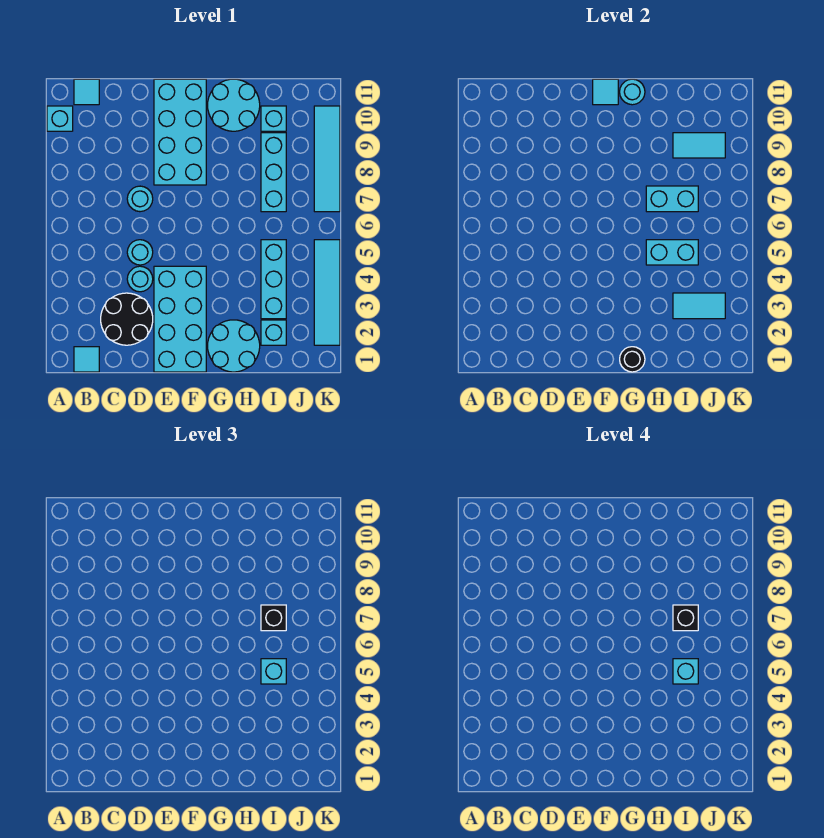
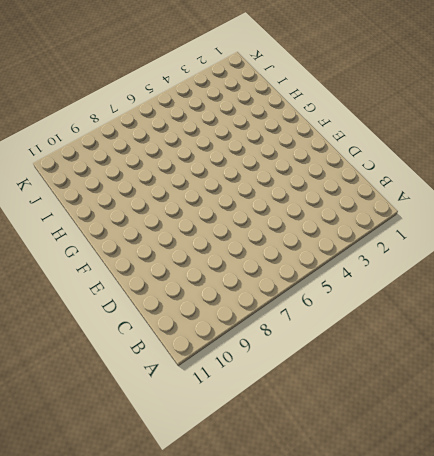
none -> cyan brick A10 level 1
none -> cyan tile B1 level 1
none -> cyan tile B11 level 1

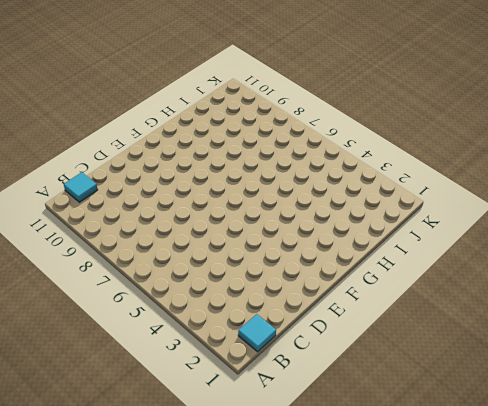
none -> cyan brick A10 level 1
none -> black round brick C2:D3 level 1
none -> cyan round brick D4 level 1

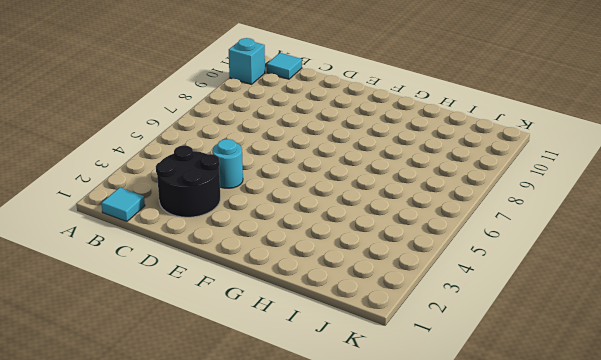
none -> cyan round brick D5 level 1
none -> cyan round brick D7 level 1
none -> cyan brick E1:F4 level 1

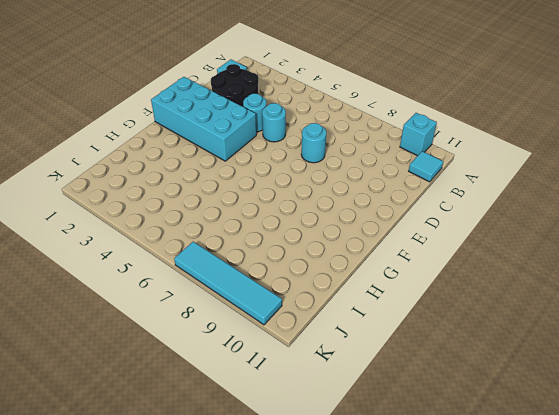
none -> cyan brick E8:F11 level 1
none -> cyan round brick G1:H2 level 1
none -> cyan round brick G10:H11 level 1

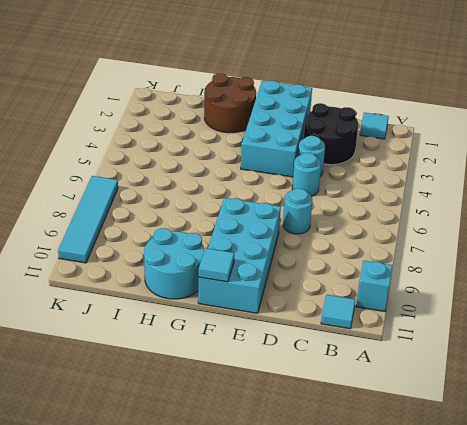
brown round brick G1:H2 level 1 -> cyan round brick G1:H2 level 1
none -> cyan brick I2 level 1
none -> cyan brick I3:I5 level 1
none -> cyan brick I7:I9 level 1

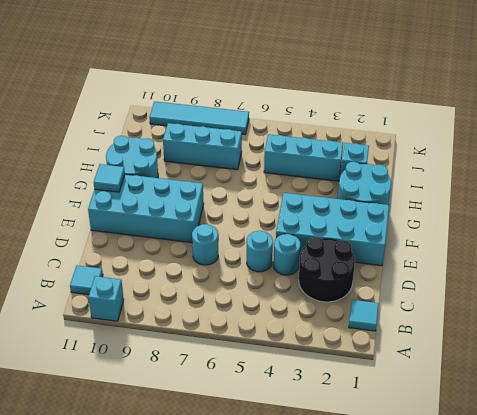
none -> cyan brick I10 level 1
none -> cyan tile K2:K5 level 1
none -> black round brick G1 level 2

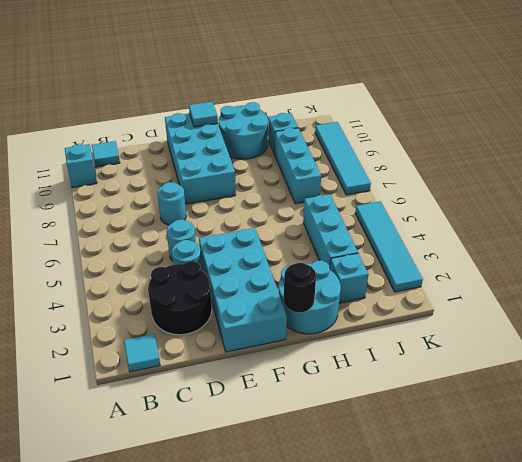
none -> cyan round brick G11 level 2
none -> cyan brick H5:I5 level 2
none -> cyan brick H7:I7 level 2

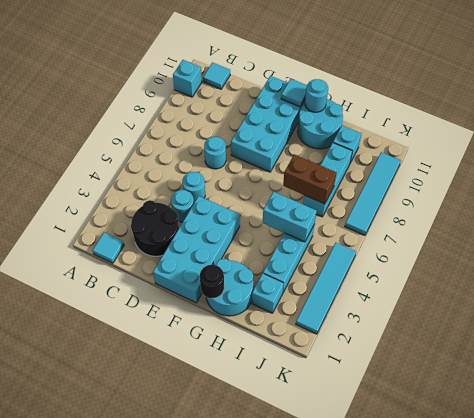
brown brick H7:I7 level 2 -> cyan brick H7:I7 level 2
none -> cyan tile I3:J3 level 2
none -> cyan tile I9:J9 level 2
none -> cyan brick I5 level 3

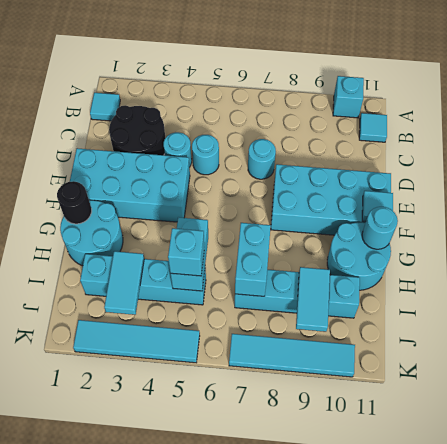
none -> black brick I7 level 3
none -> cyan brick I5 level 4
none -> black brick I7 level 4

